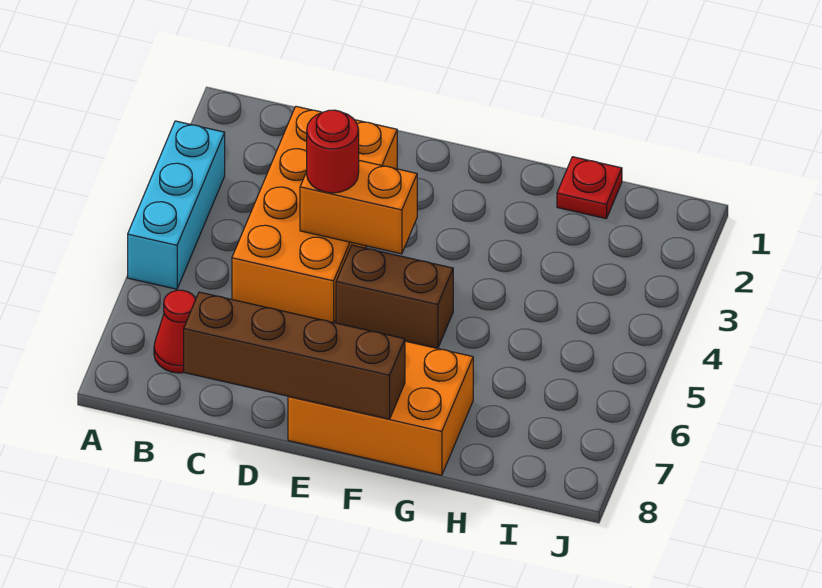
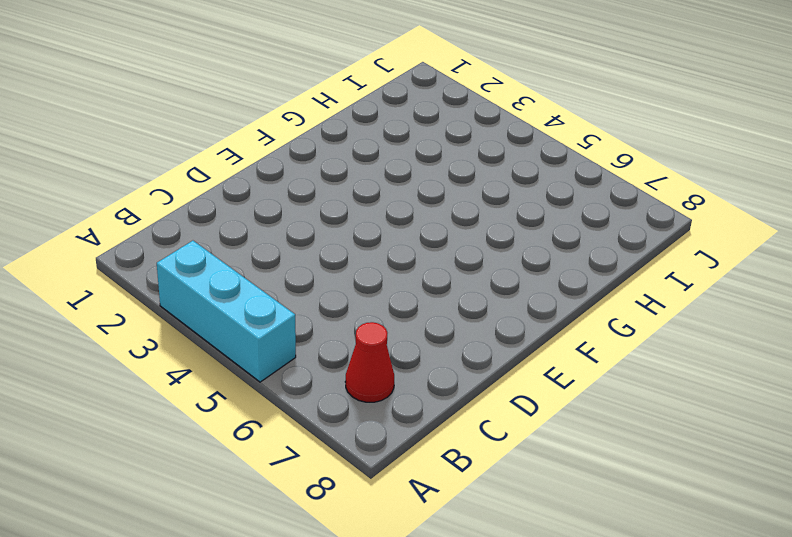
none -> orange brick C2:D5 level 1
none -> brown brick E5:F5 level 1

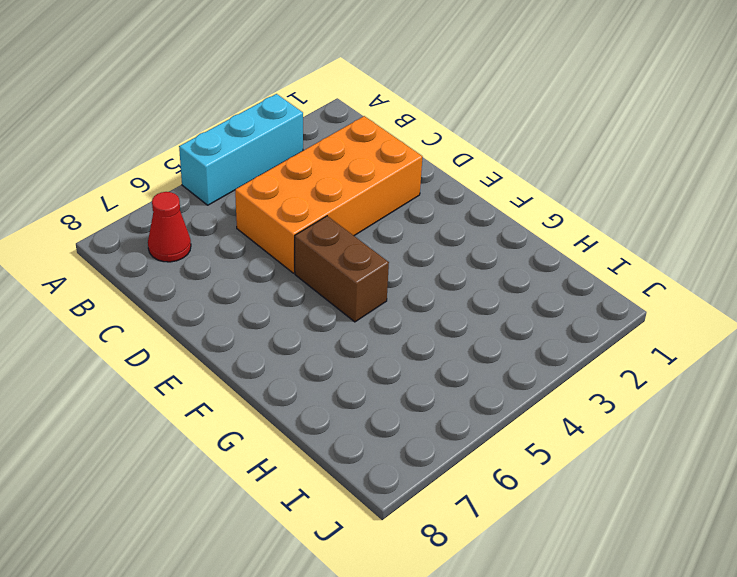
none -> orange brick E7:G8 level 1
none -> red plate H1 level 1

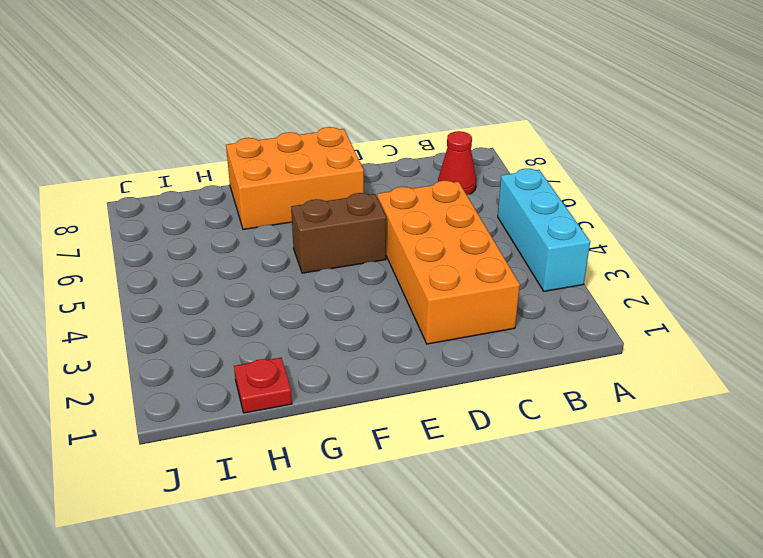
none -> brown brick C8:F8 level 2
none -> orange brick D4:E4 level 2

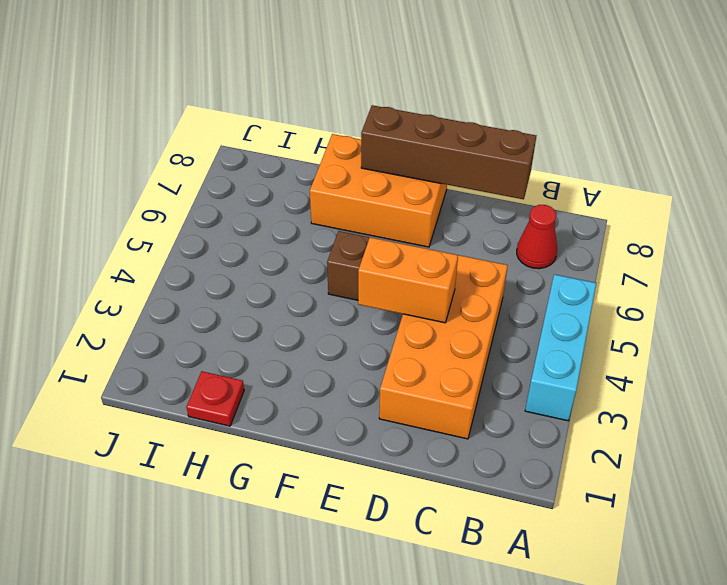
none -> red round brick D4 level 3

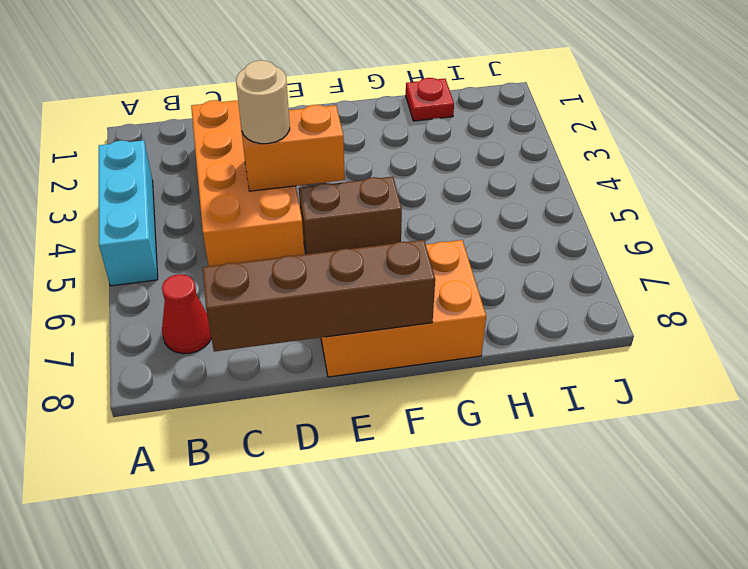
tan round brick D4 level 3 -> red round brick D4 level 3

